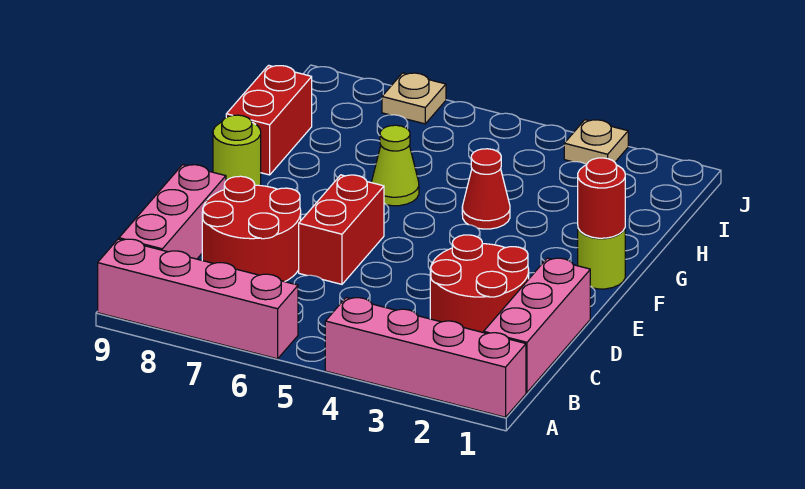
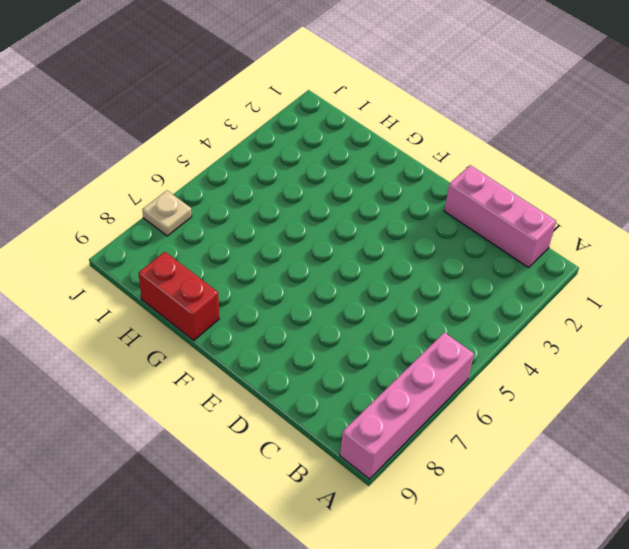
none -> pink brick A1:A4 level 1
none -> pink brick B9:D9 level 1
none -> red round brick C2:D3 level 1

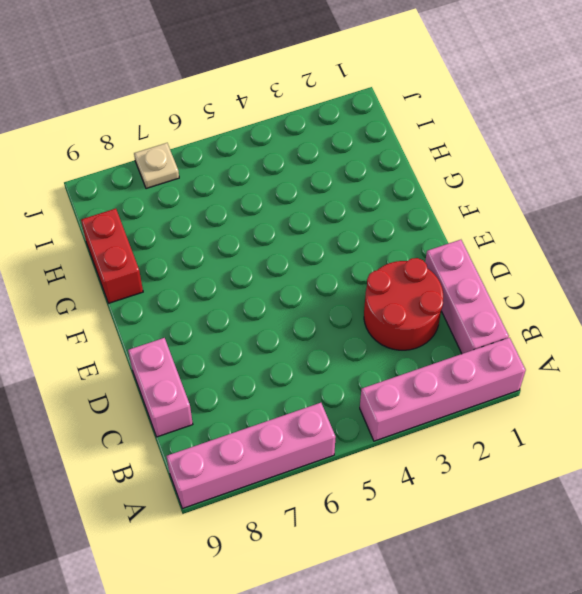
pink brick C9:D9 level 1 -> pink brick B9:D9 level 1
none -> red round brick C7:D8 level 1
none -> red brick D6:E6 level 1
none -> lime round brick F1 level 1

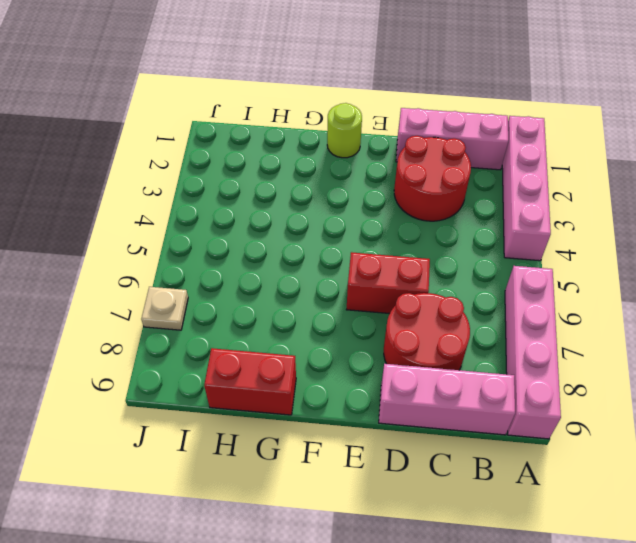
none -> lime round brick F9 level 1
none -> red cone G4 level 1
none -> lime cone G6 level 1

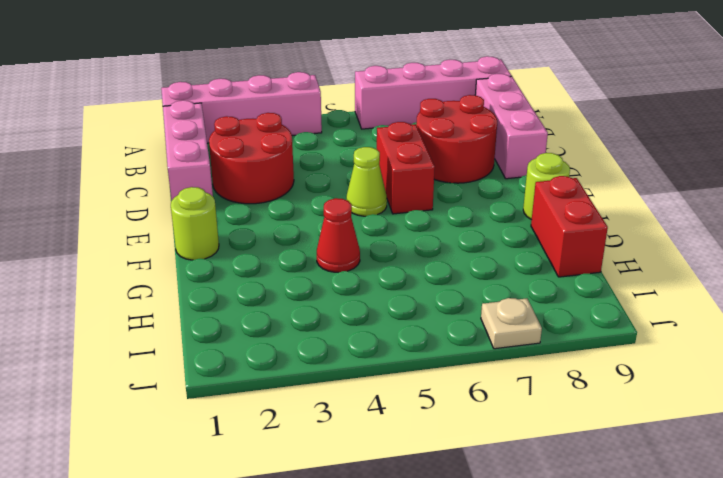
lime cone E5 level 1 -> lime cone G6 level 1
none -> tan plate J3 level 1
none -> red round brick F1 level 2

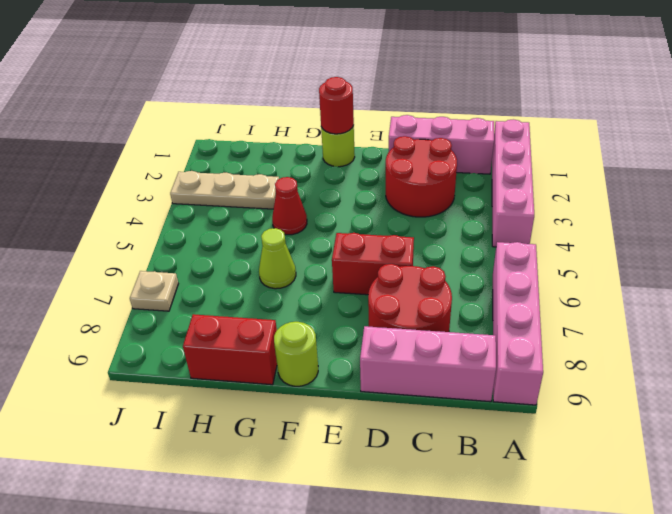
tan plate H3:J3 level 1 -> tan plate J3 level 1

